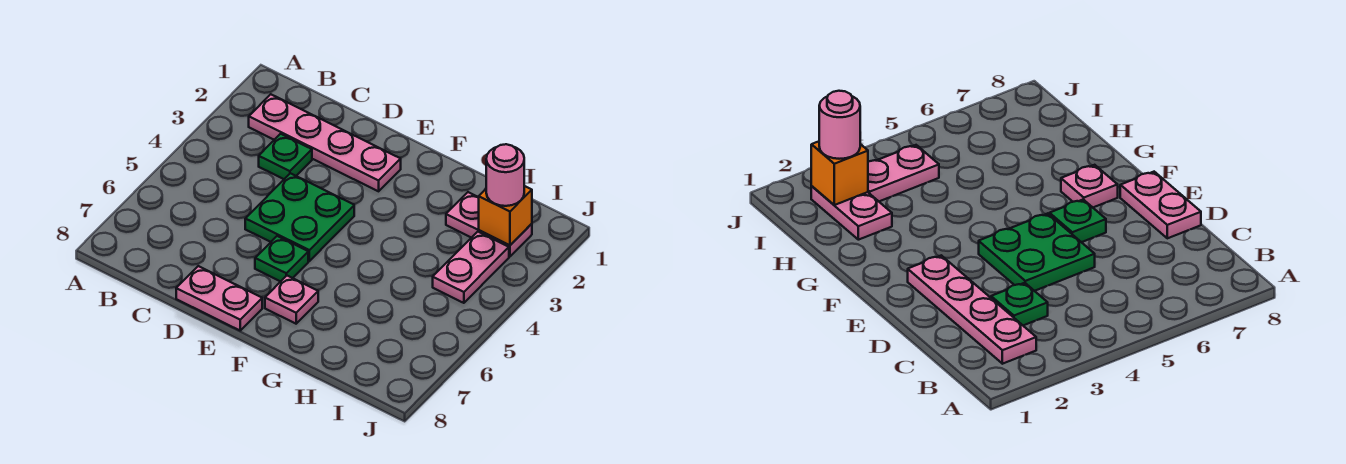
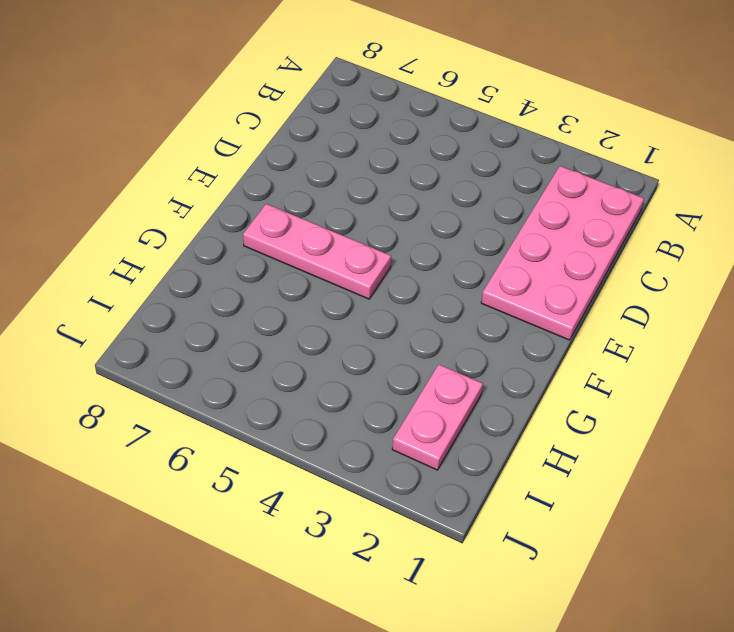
pink plate B1:E2 level 1 -> pink plate B2:E2 level 1
pink plate F5:F7 level 1 -> pink plate F7 level 1
none -> green plate C3 level 1
none -> green plate D4:E5 level 1

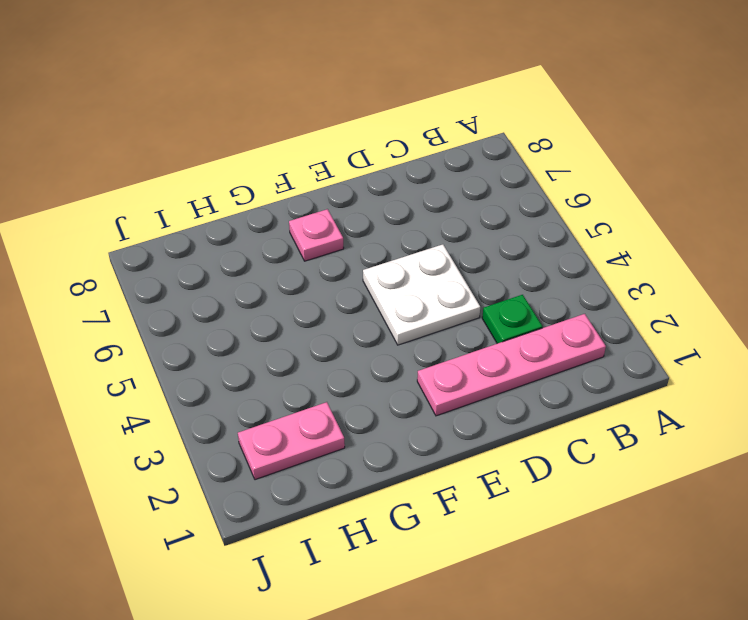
white plate D4:E5 level 1 -> green plate D4:E5 level 1
none -> pink plate D8:E8 level 1
none -> green plate E6 level 1

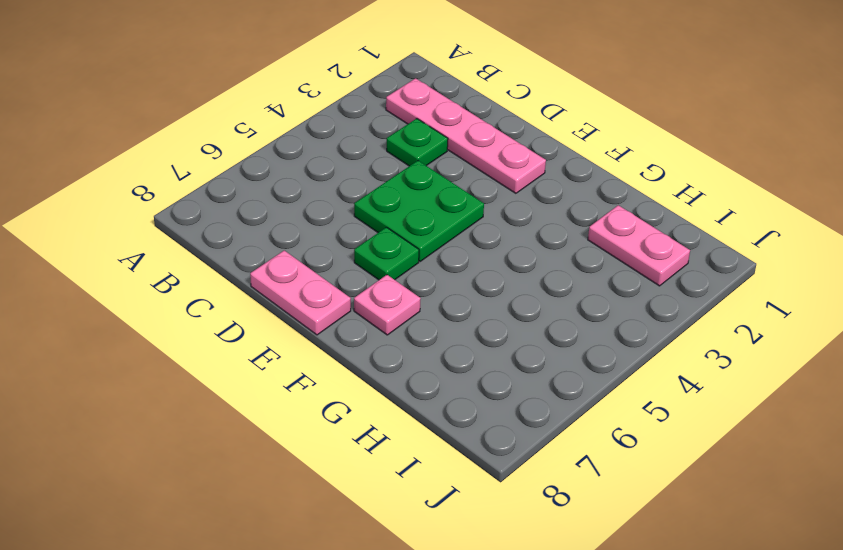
none -> pink plate I3:I4 level 1
none -> orange brick I2 level 2

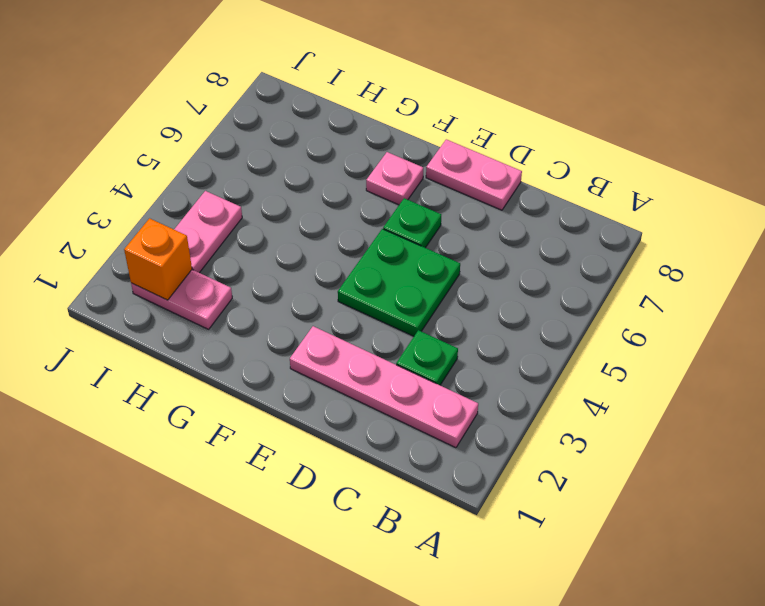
none -> pink round brick I2 level 3

